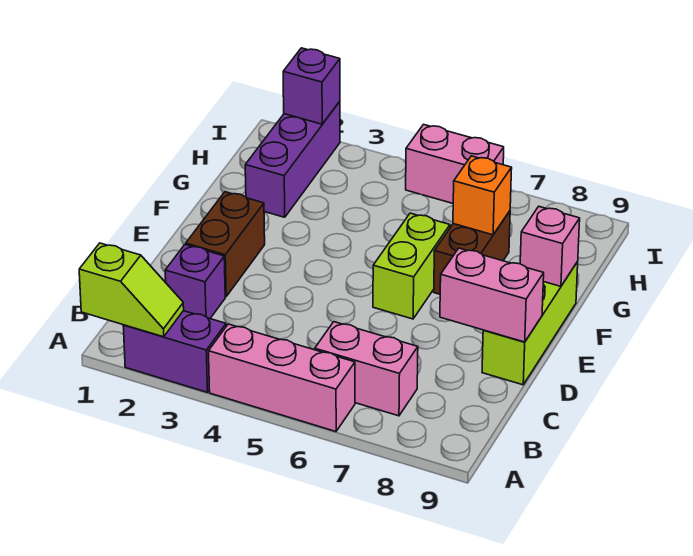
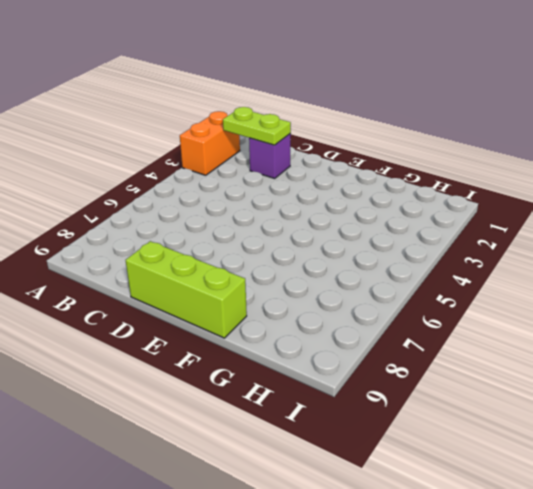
orange brick A2:A3 level 1 -> purple brick A2:A3 level 1
lime plate B2:C2 level 2 -> none
none -> pink brick A4:A6 level 1
none -> pink brick B6:B7 level 1
none -> brown brick D2:E2 level 1

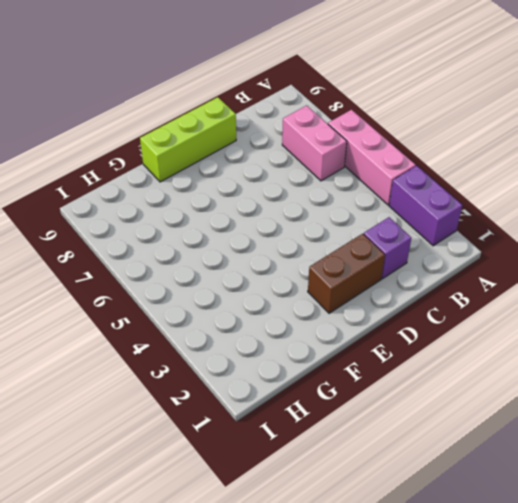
none -> lime brick E6:F6 level 1
none -> brown brick F7:G7 level 1
none -> purple brick G2:I2 level 1

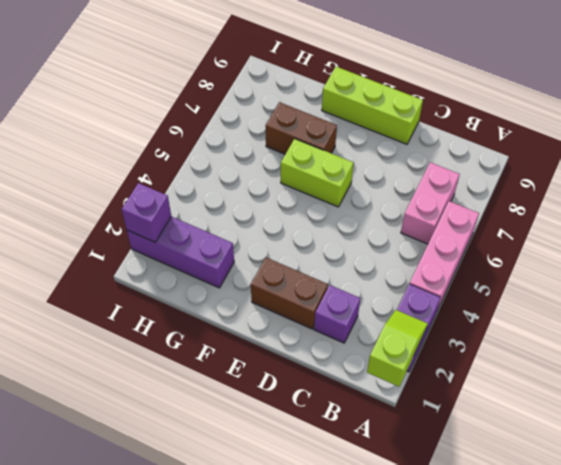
none -> pink brick I5:I6 level 1
none -> pink brick D8:D9 level 2
none -> pink brick F9 level 2

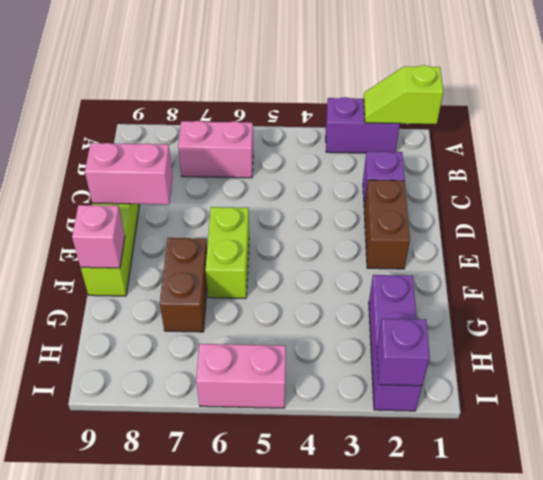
none -> pink brick A4:A6 level 1
none -> orange brick G7 level 2

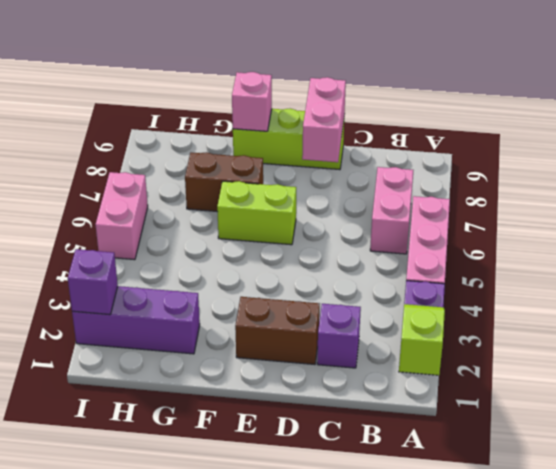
none -> orange brick G7 level 2

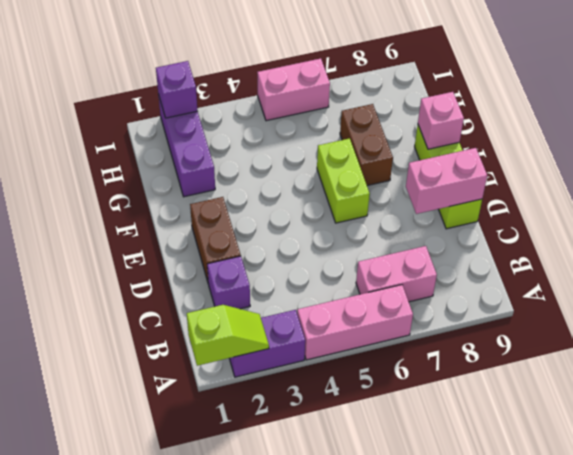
none -> orange brick G7 level 2

